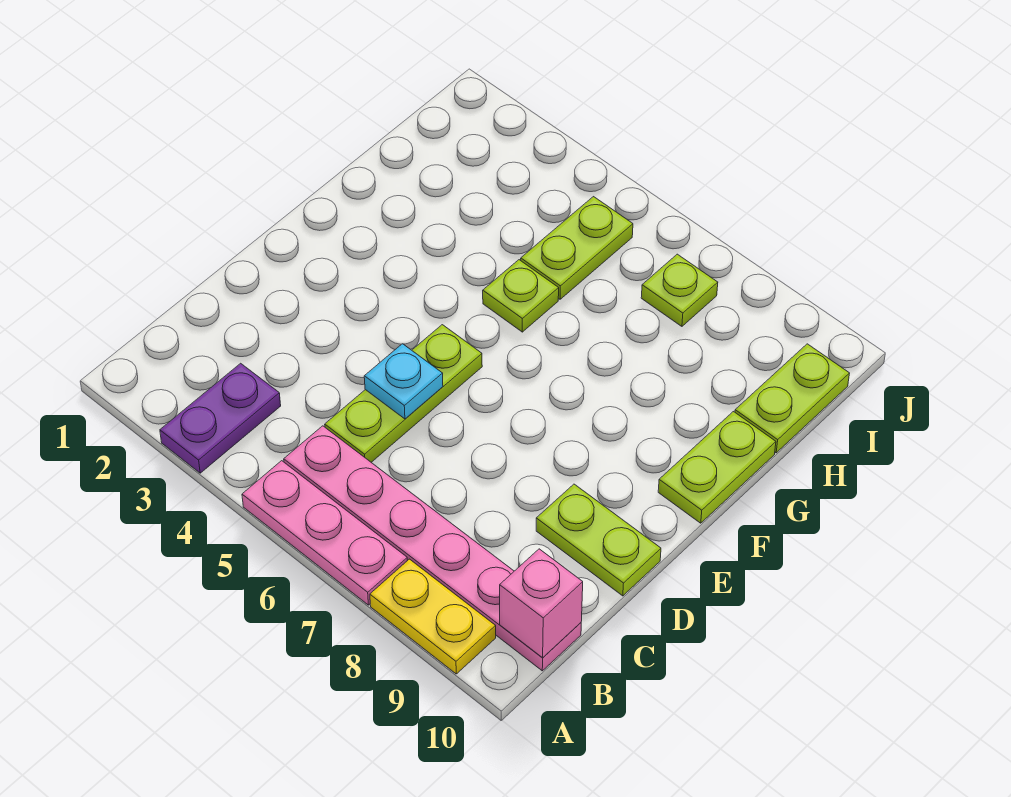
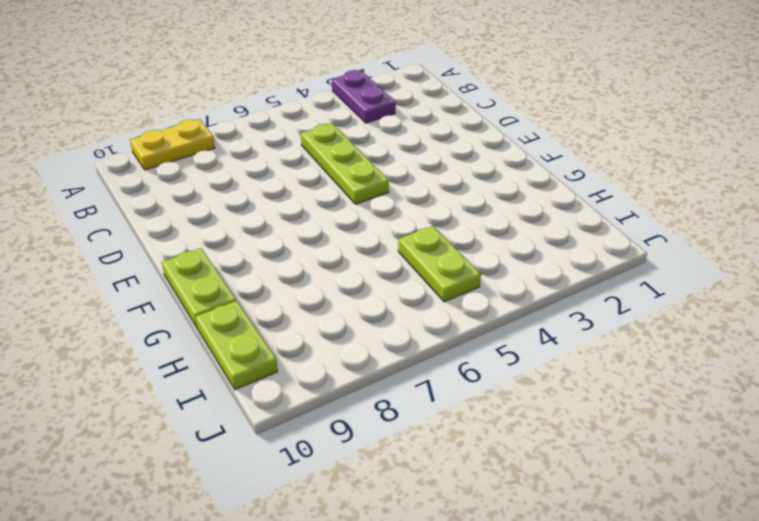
none -> pink plate A5:A7 level 1
none -> pink plate B5:B10 level 1
none -> lime plate D9:D10 level 1

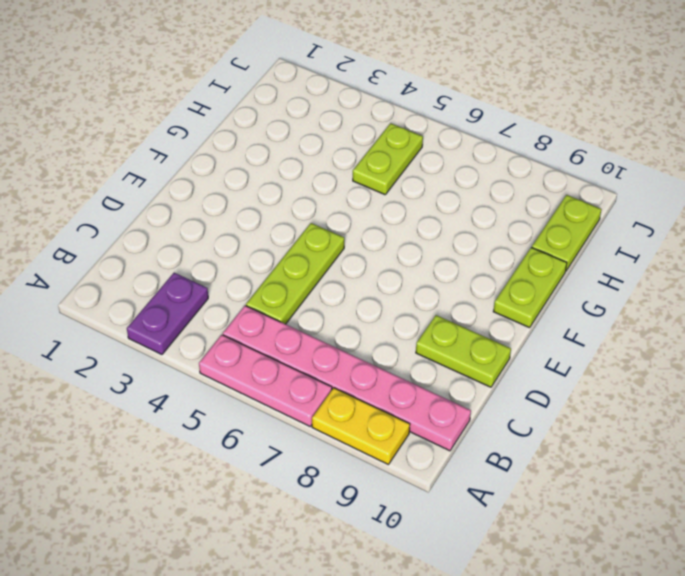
none -> lime plate G5 level 1
none -> lime plate I7 level 1
none -> pink brick B10 level 2

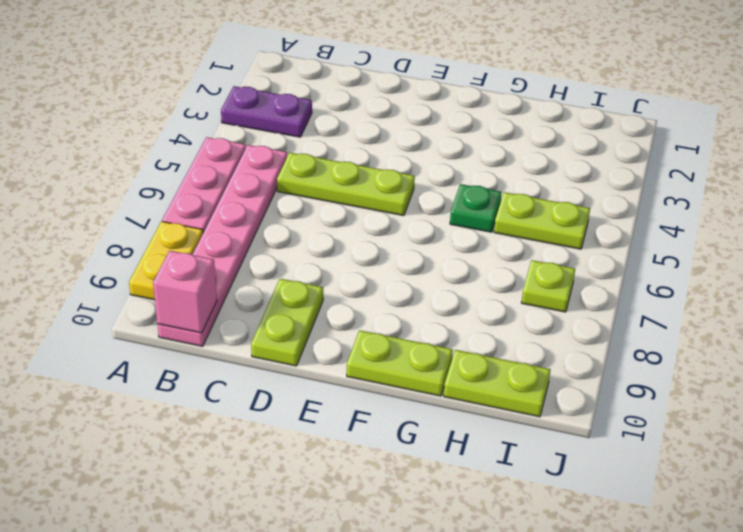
green plate G5 level 1 -> lime plate G5 level 1
none -> cyan plate D5 level 2

